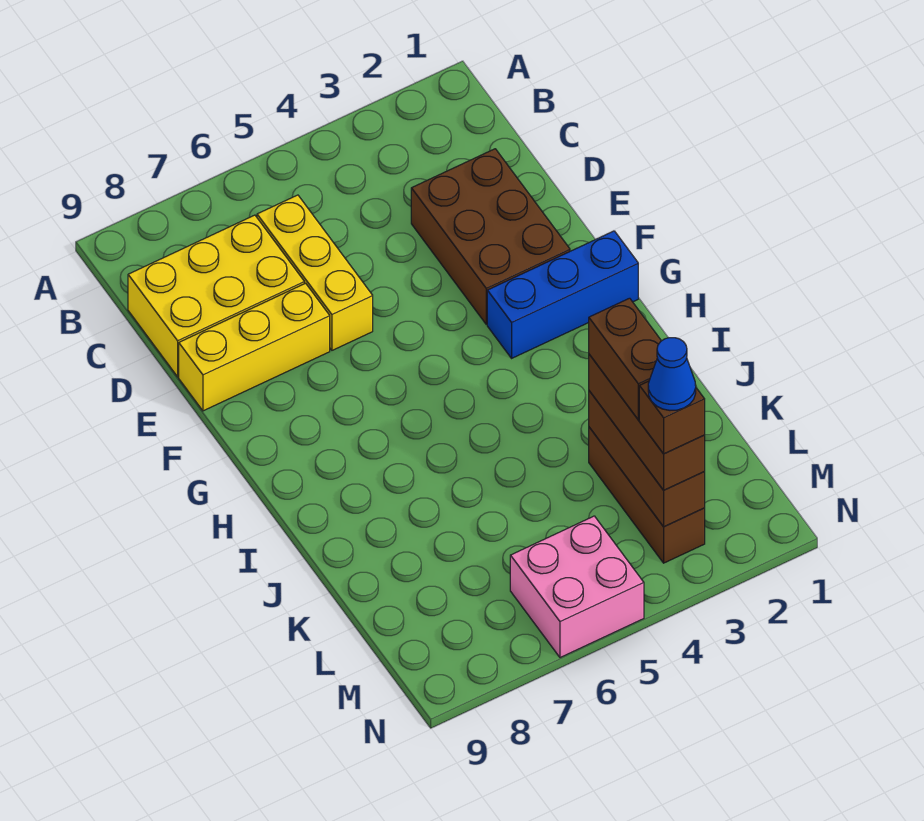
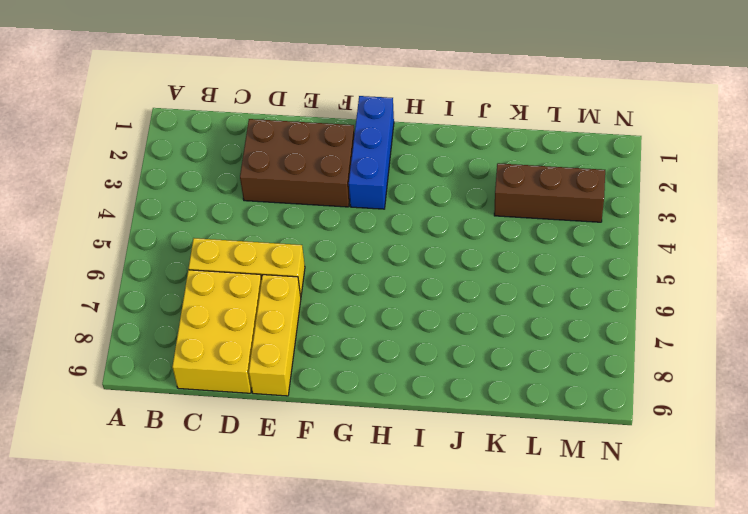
none -> pink brick M5:N6 level 1
none -> brown brick K3:M3 level 2
none -> brown brick K3:M3 level 3

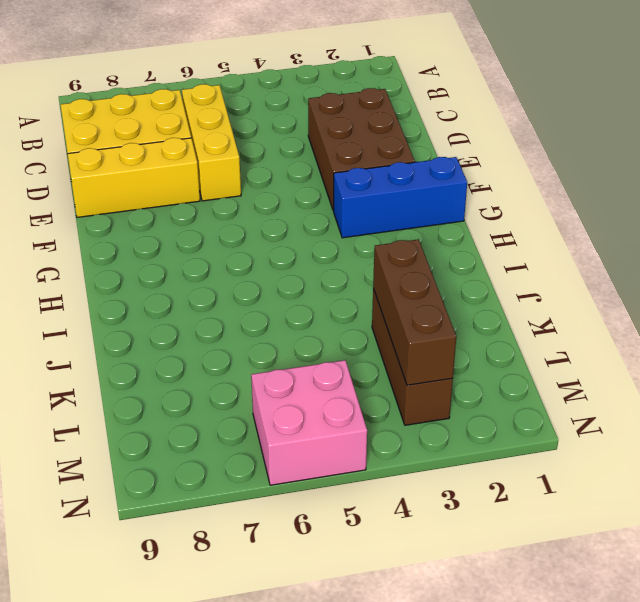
none -> brown brick K3:M3 level 3
none -> brown brick K3:L3 level 4
none -> brown brick M3 level 4

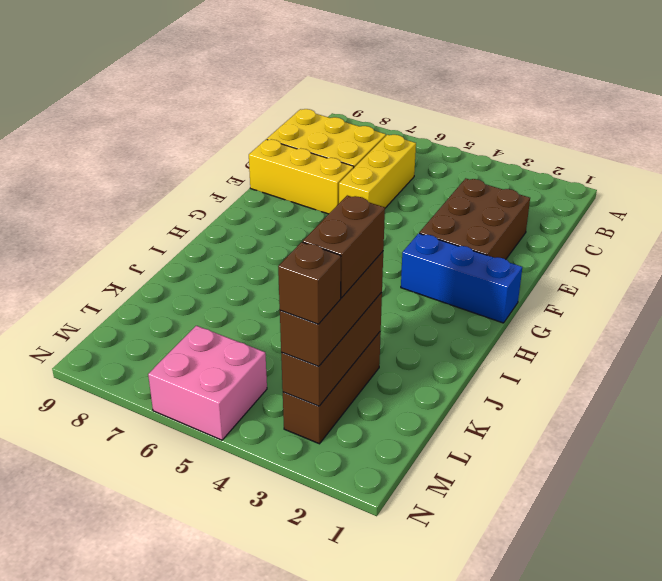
none -> blue cone M3 level 5

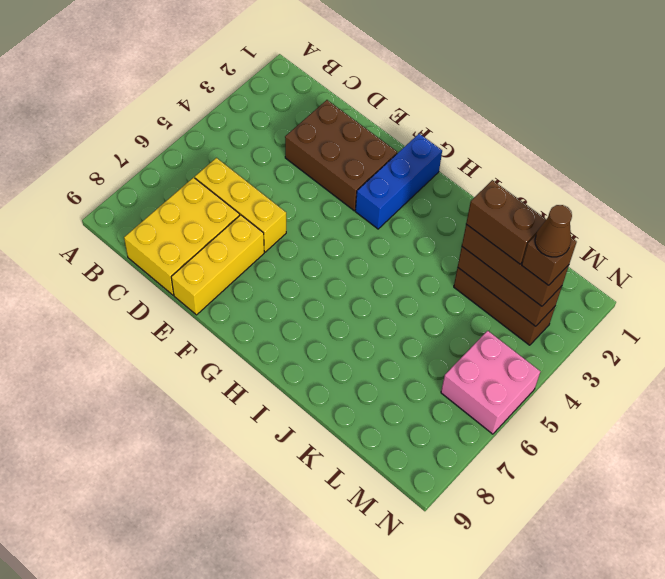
brown cone M3 level 5 -> blue cone M3 level 5

